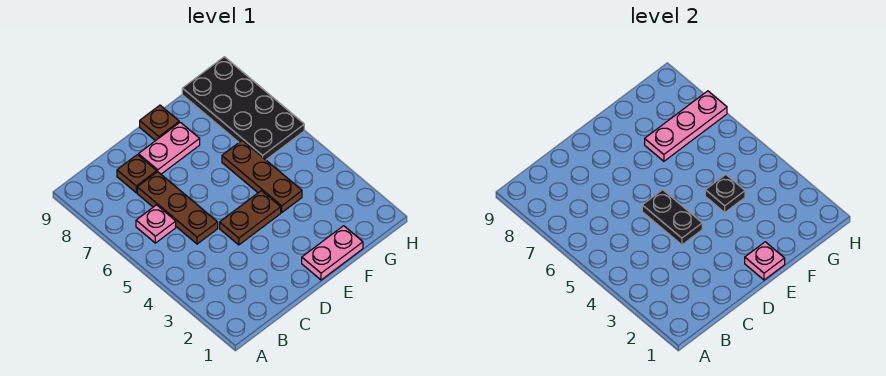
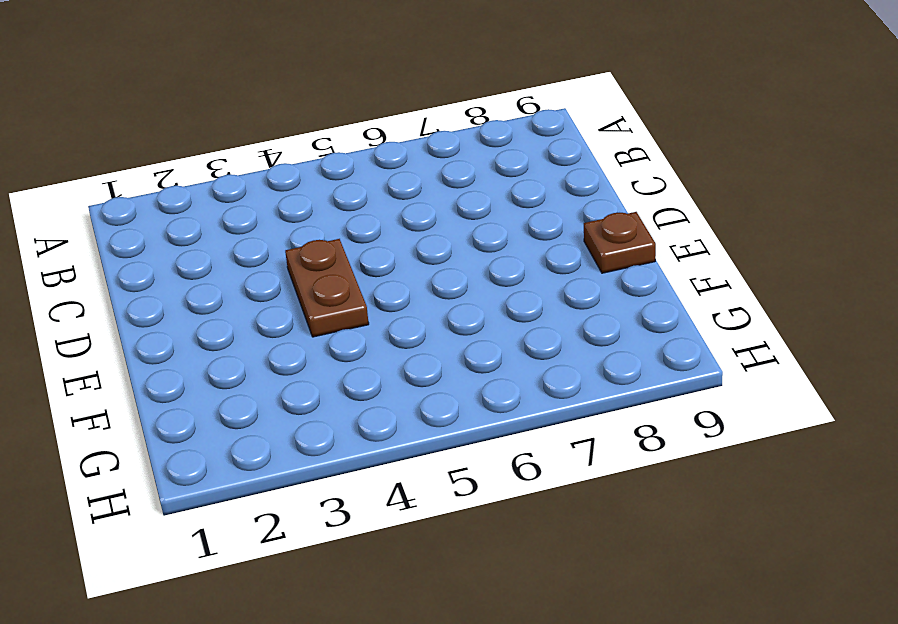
none -> pink plate B6 level 1
none -> brown plate C5:C7 level 1
none -> brown plate C8 level 1

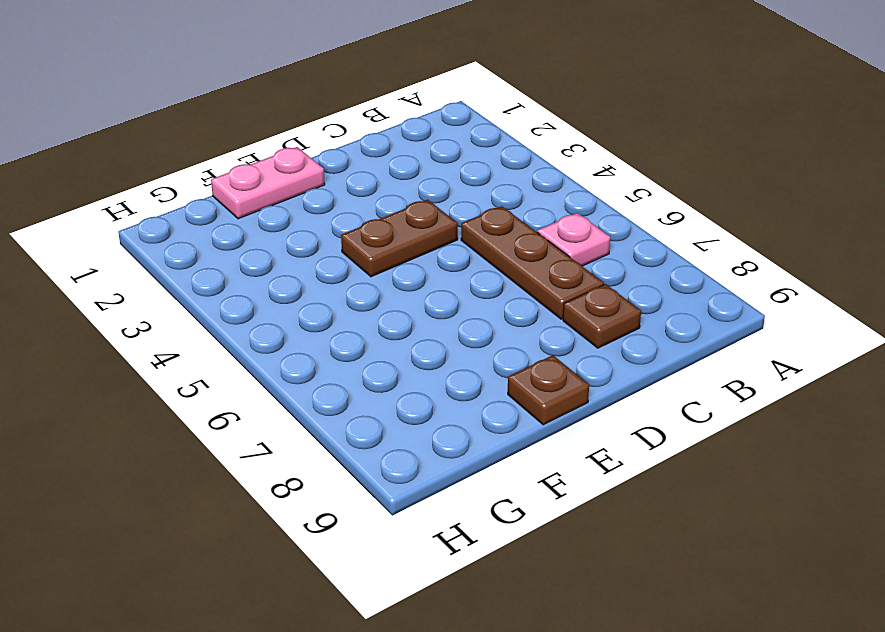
none -> pink plate D8:E8 level 1
none -> brown plate F4:F6 level 1
none -> black plate G6:H9 level 1

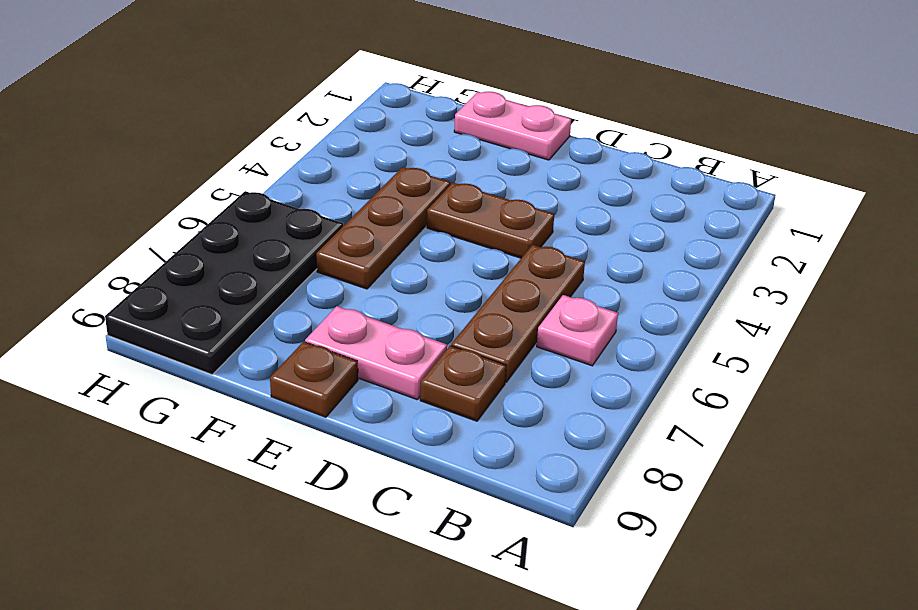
none -> black plate D4:D5 level 2
none -> pink plate E1 level 2
none -> black plate F4 level 2

